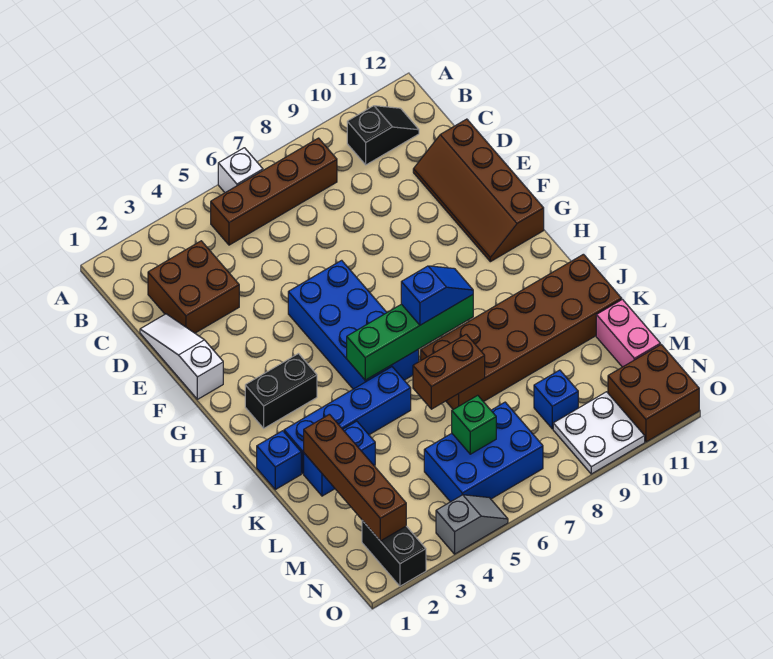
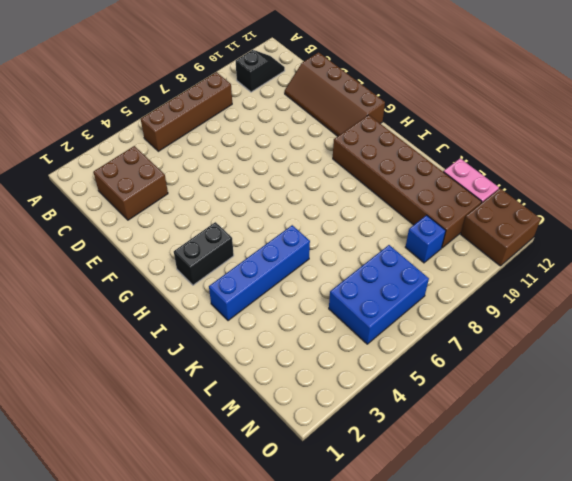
brown brick H10:M11 level 1 -> brown brick J7:K12 level 1
none -> white brick A6 level 1
none -> white slope D1:F1 level 1 top F
none -> blue brick F5:I6 level 1

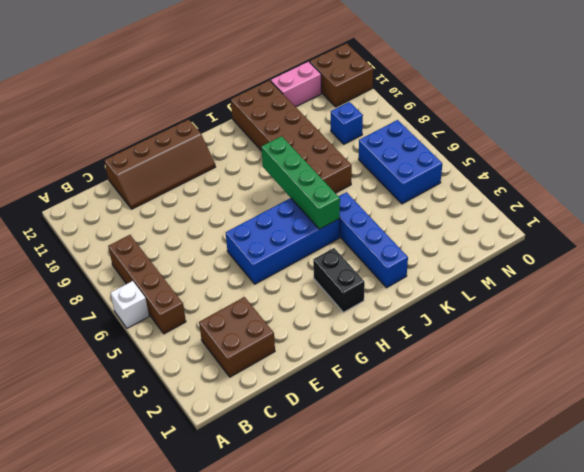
none -> black slope B10:B11 level 1 top 10
none -> white slope D1:F1 level 1 top F
none -> blue brick J1 level 1

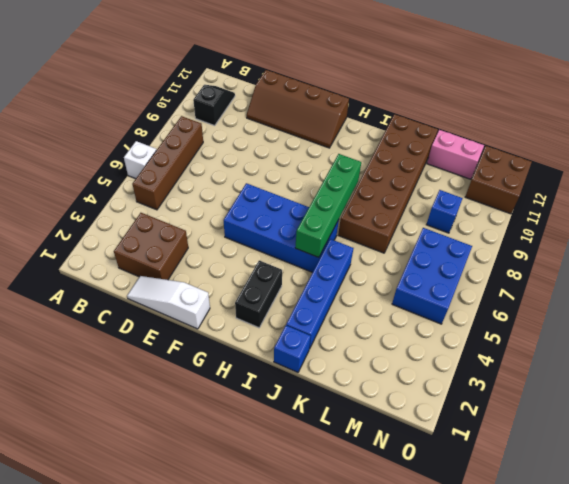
none -> blue brick K2:K3 level 1
none -> black brick N2:O2 level 1
none -> white plate N9:O10 level 1

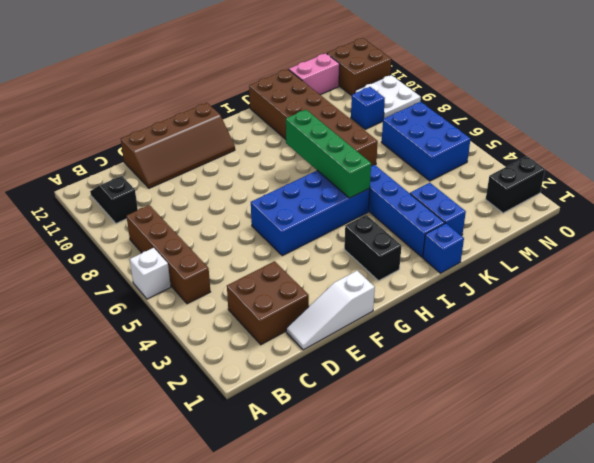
none -> grey slope O4:O5 level 1 top 4
none -> brown brick K2:N2 level 2
none -> brown brick K6:K7 level 2

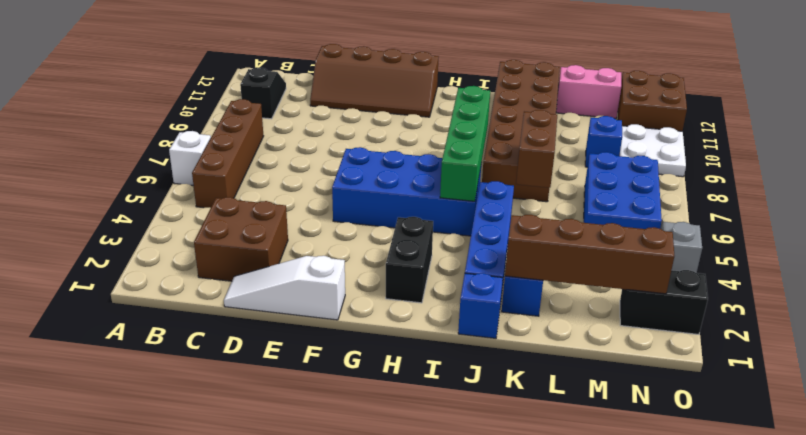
none -> green brick M6 level 2
none -> blue slope I7:I8 level 3 top 7

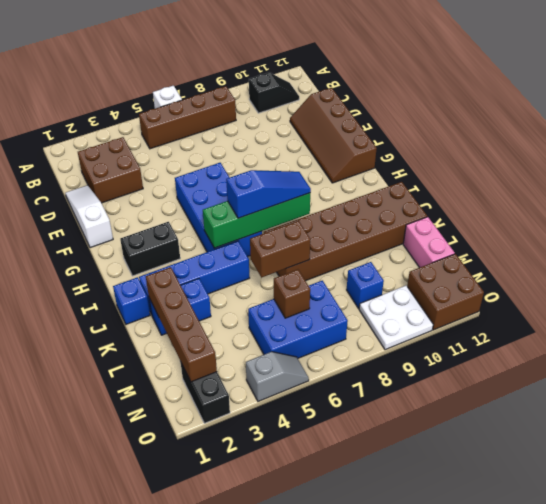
blue slope I6:I8 level 3 top 6 -> blue slope I7:I8 level 3 top 7
brown brick M6 level 2 -> green brick M6 level 2

